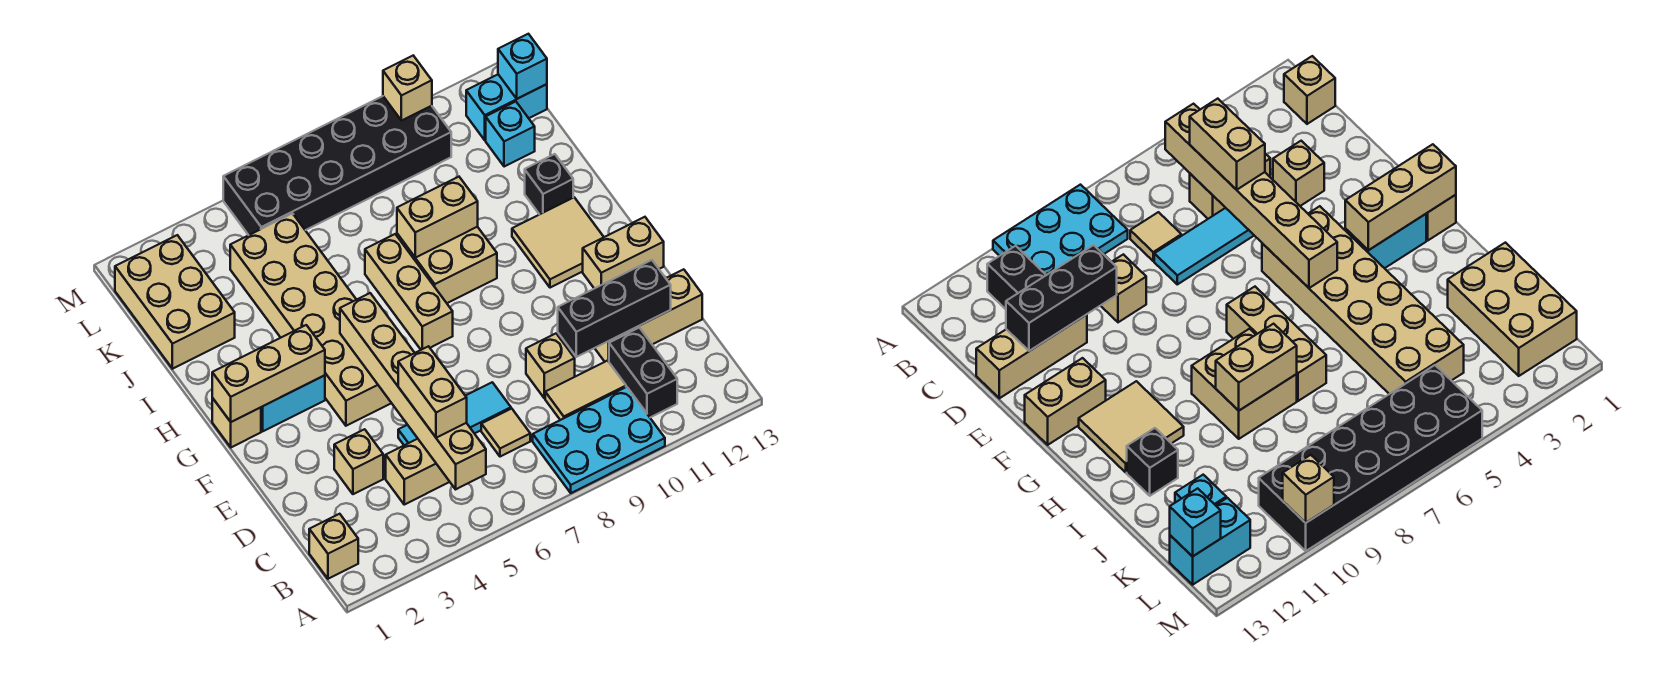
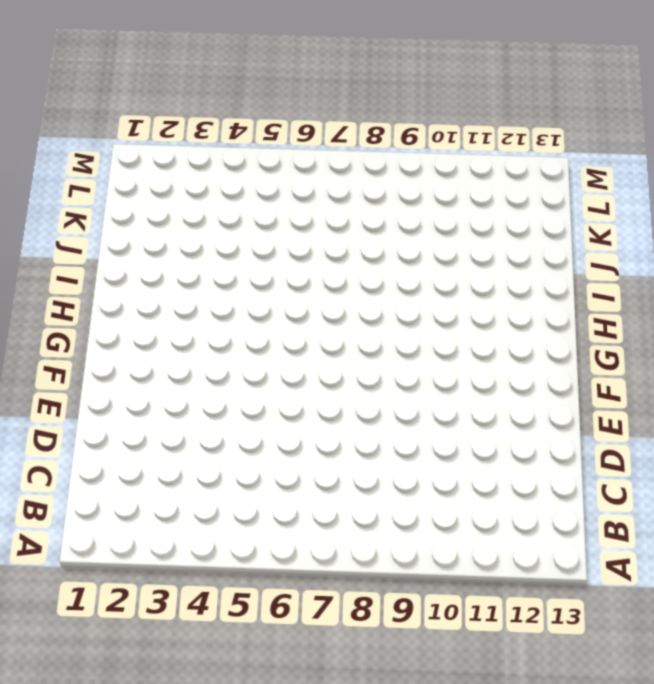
none -> cyan plate A8:B10 level 1
none -> tan brick B1 level 1
none -> black brick B11:C11 level 1

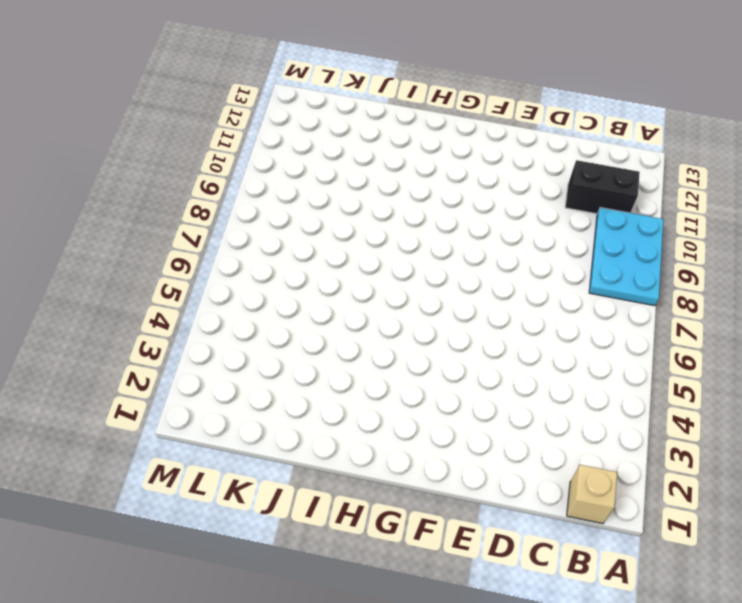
none -> tan brick C4:C5 level 1
none -> tan tile C7 level 1
none -> tan tile C9:C10 level 1

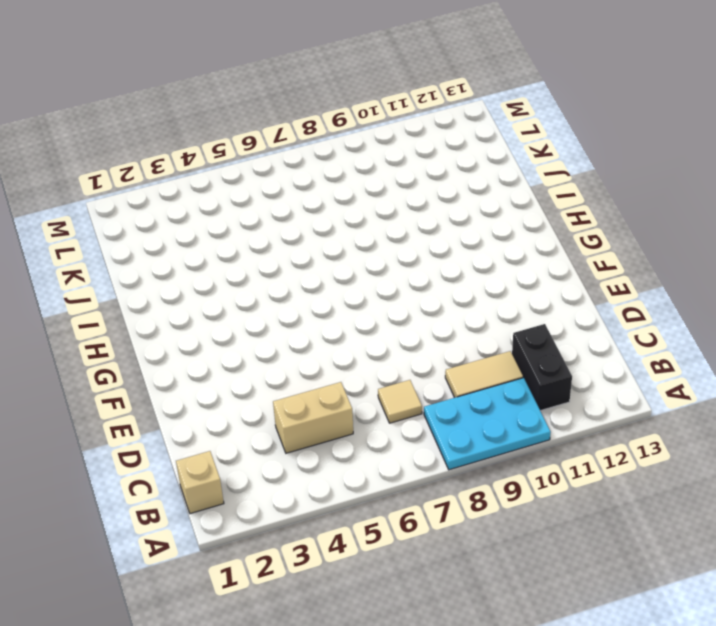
none -> tan brick D3 level 1
none -> cyan tile D5:D7 level 1
none -> tan brick D9 level 1

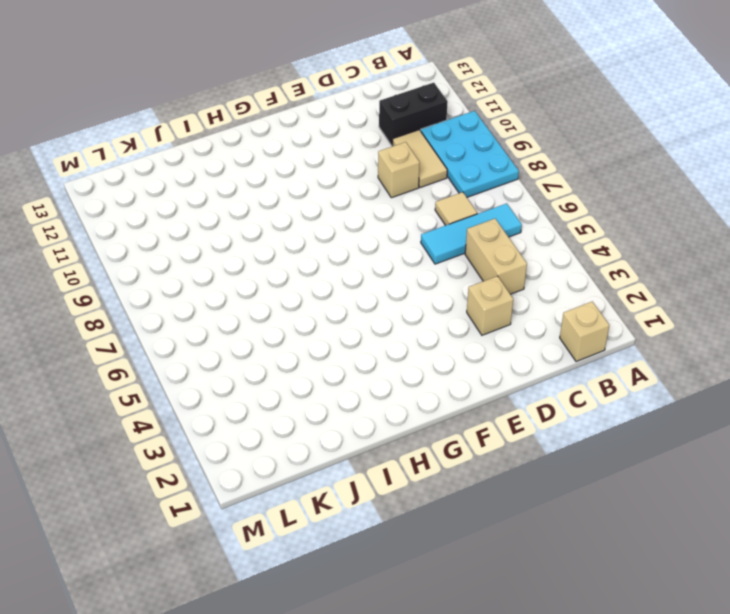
cyan tile B6:D6 level 1 -> cyan tile D5:D7 level 1
none -> tan brick D11:D13 level 1
none -> tan brick F4:K5 level 1
none -> tan brick F12:F13 level 1

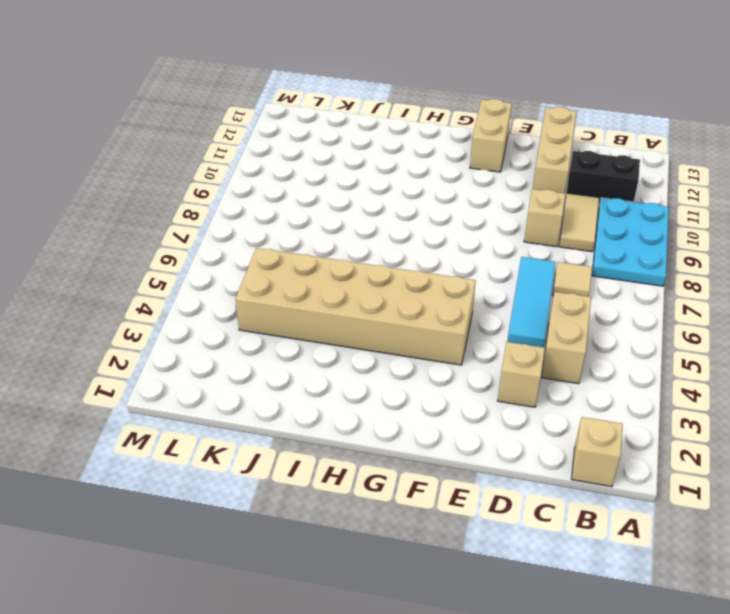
none -> tan brick G1 level 1
none -> cyan brick G2:G3 level 1
none -> tan brick G7:I7 level 1

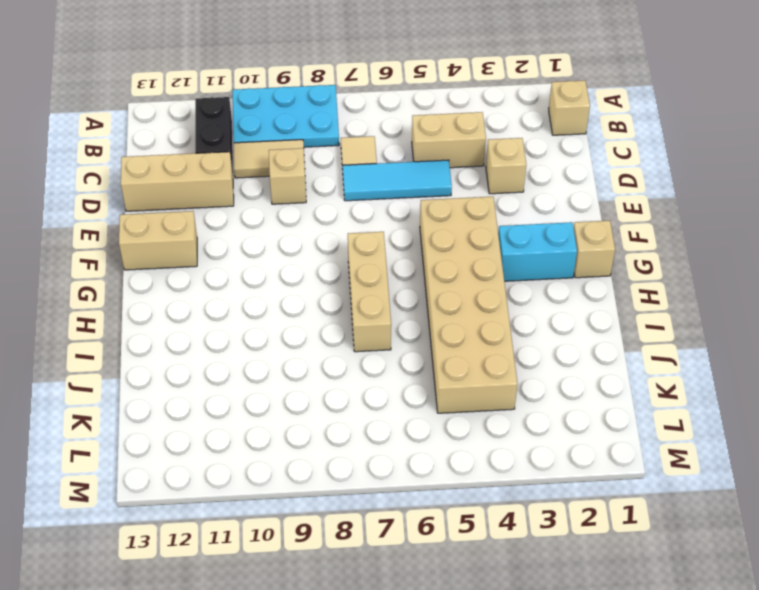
none -> tan tile G11:H12 level 1
none -> tan brick H8:I9 level 1
none -> black brick I12 level 1

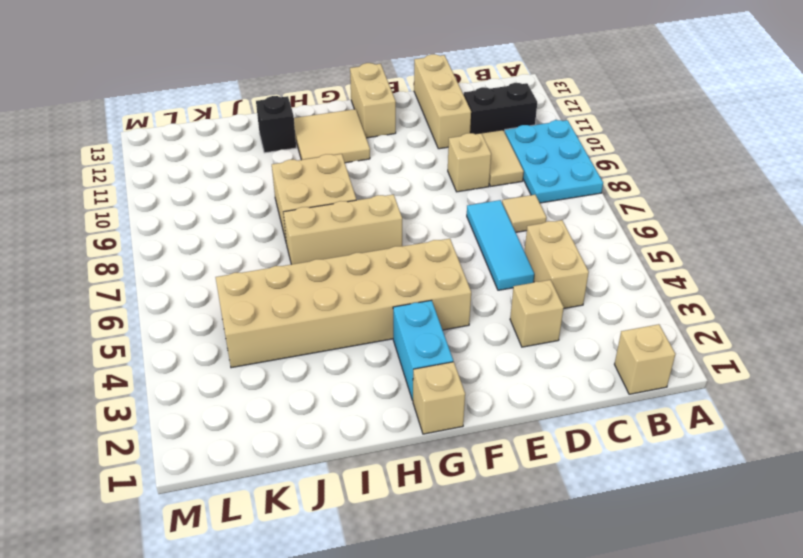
none -> tan brick J1:L2 level 1
none -> cyan brick K12 level 1
none -> black brick L5:M10 level 1

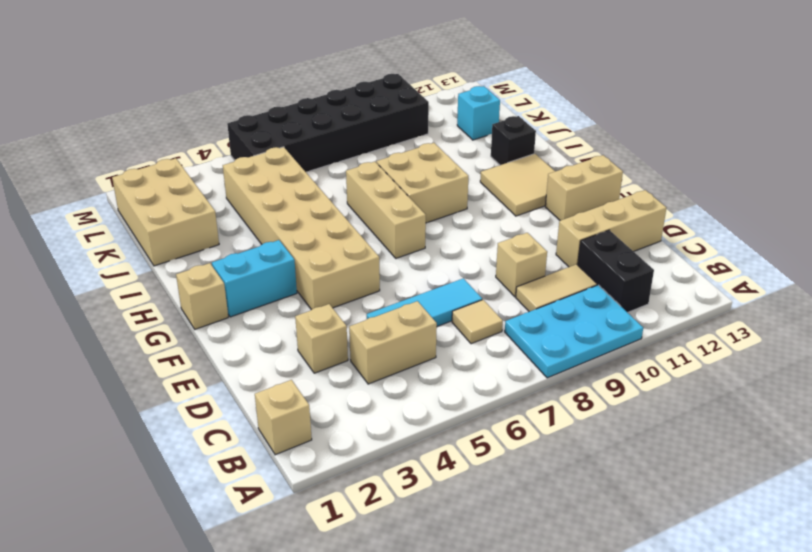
none -> cyan brick L12:L13 level 1
none -> tan brick B5:G5 level 2
none -> black brick D10:D12 level 2

